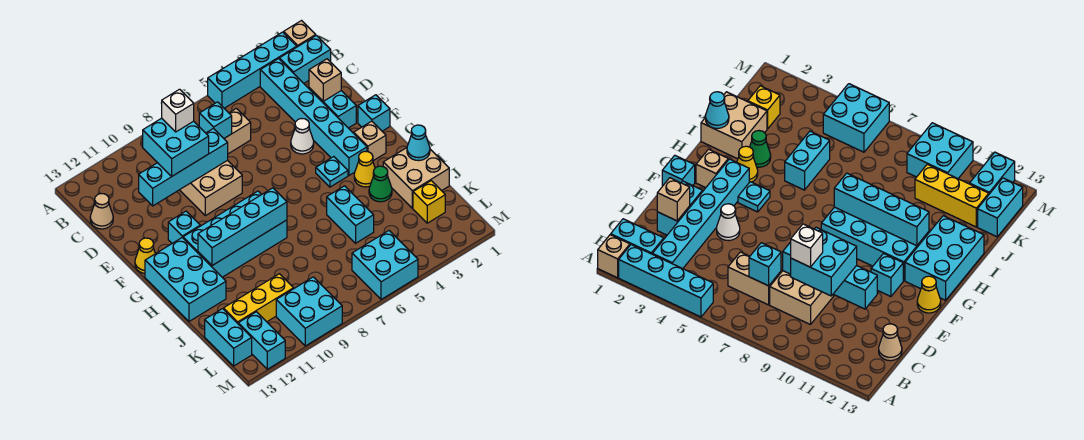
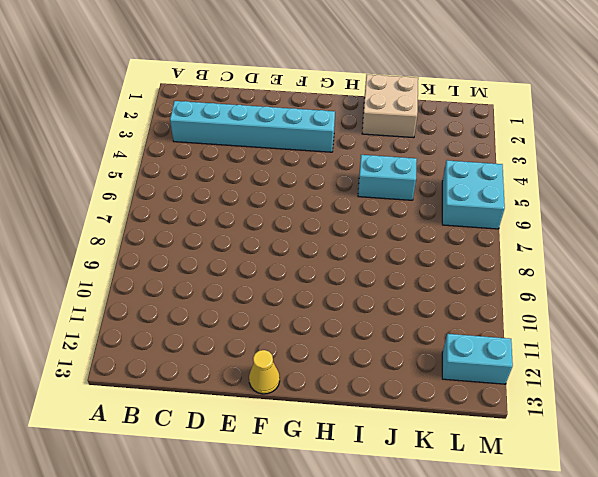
none -> tan brick A1 level 1
none -> cyan brick A2:A5 level 1
none -> cyan brick B1:B2 level 1
none -> tan brick C6:C7 level 1

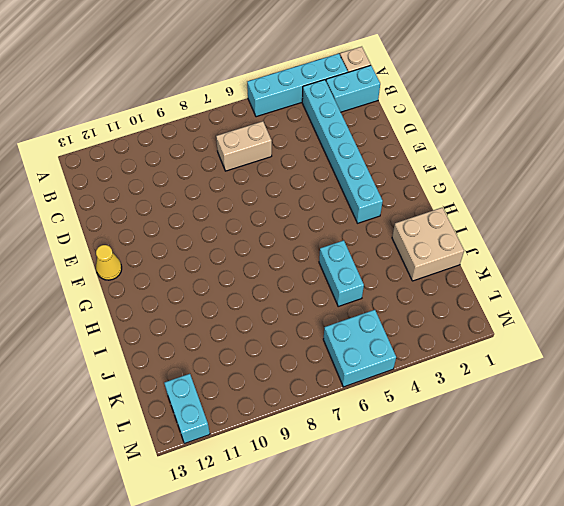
none -> tan brick C8:E9 level 1
none -> tan cone C13 level 1
none -> cyan brick D2:E2 level 1
none -> white cone E4 level 1

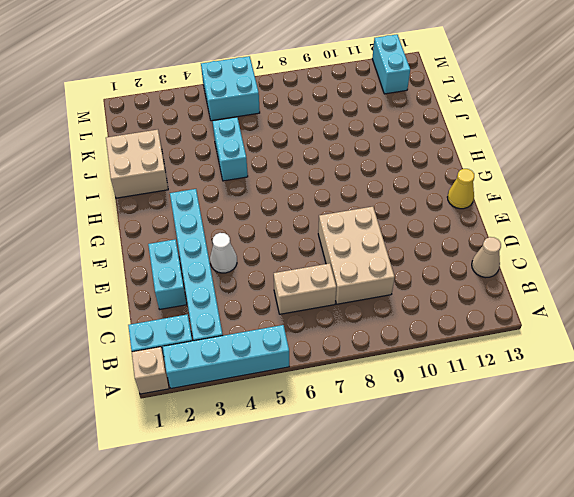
none -> cyan brick F1 level 1
none -> cyan brick F11 level 1
none -> tan brick G2 level 1
none -> cyan plate G4 level 1

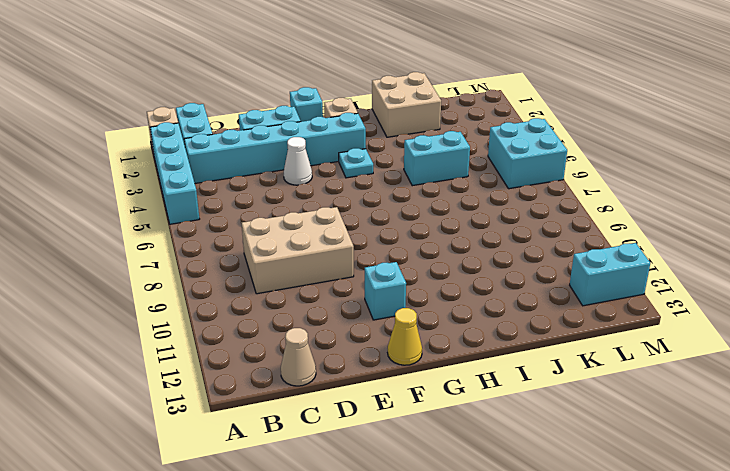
none -> tan brick C6:C7 level 1
none -> cyan brick G8:H11 level 1
none -> cyan brick G12:I13 level 1
none -> yellow cone H3 level 1

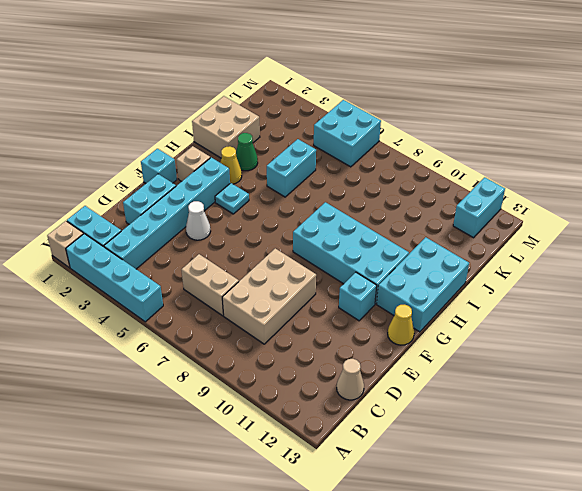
none -> yellow brick K2 level 1
none -> yellow brick K10:K12 level 1
none -> cyan brick K13:L13 level 1
none -> cyan brick L9:M10 level 1

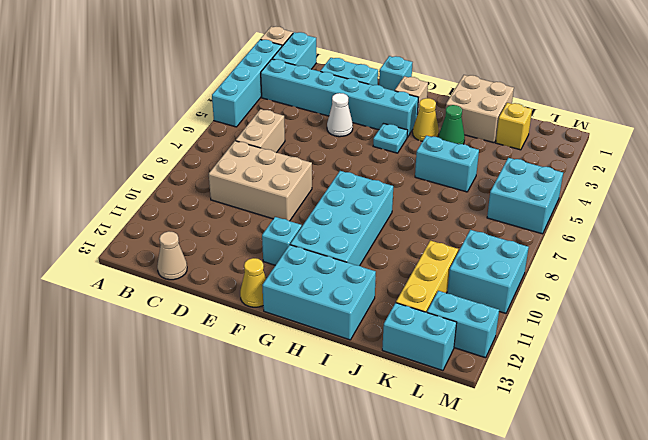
none -> cyan brick C7 level 2
none -> tan brick D2 level 2
none -> cyan brick D8:D11 level 2
none -> cyan brick H8:H11 level 2

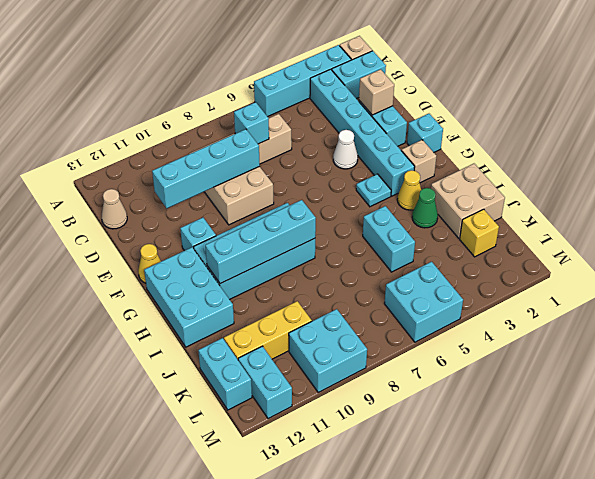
none -> cyan cone I1 level 2
none -> cyan brick C9:D10 level 3
none -> white brick C9 level 4

